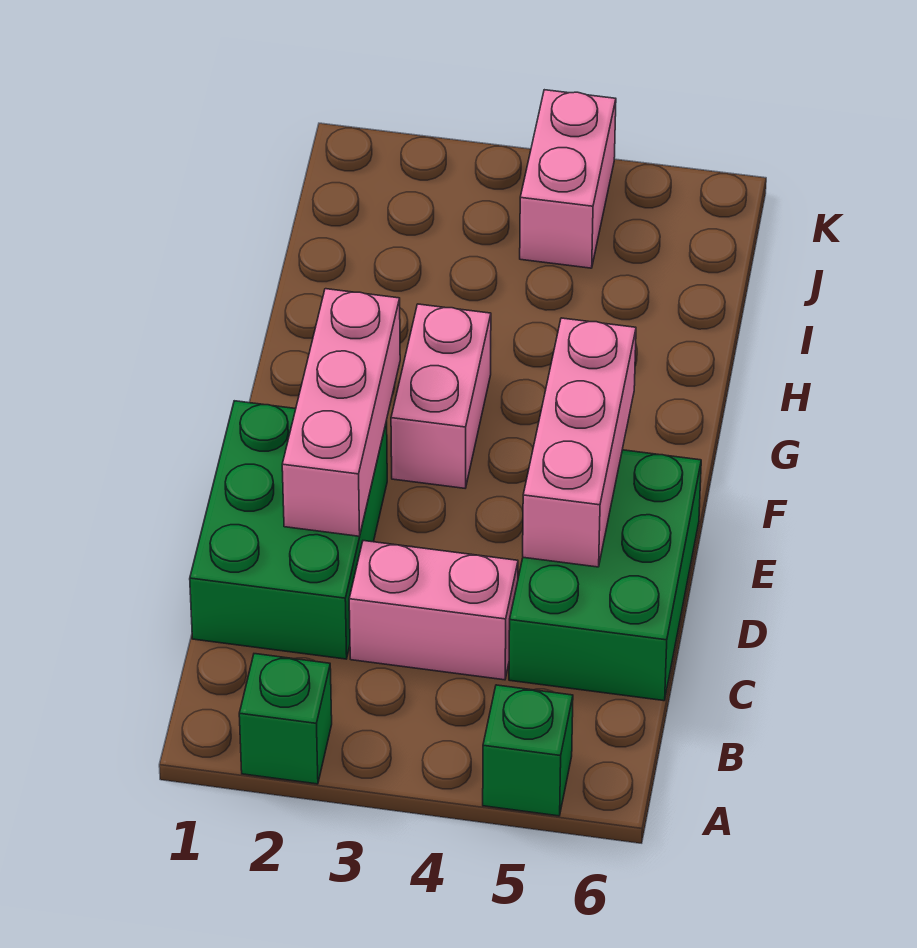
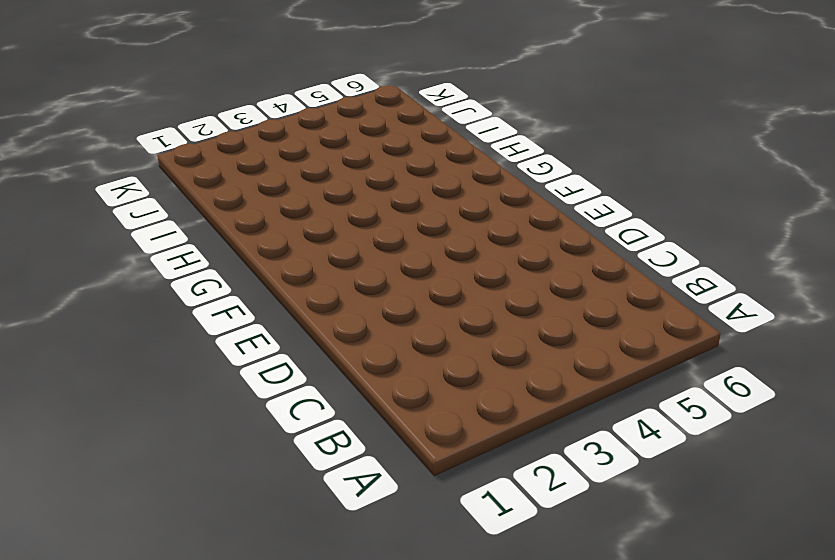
none -> green brick A2 level 1
none -> green brick A5 level 1

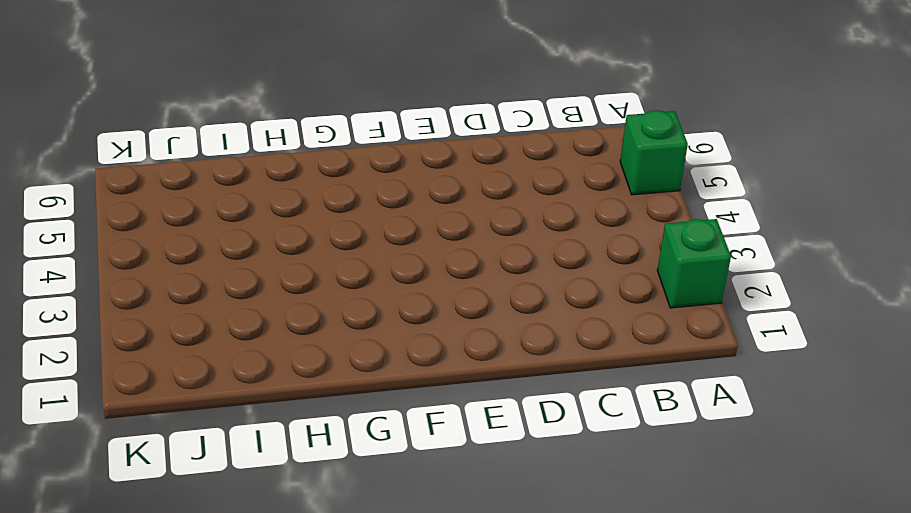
none -> green brick C1:E2 level 1
none -> pink brick C3:C4 level 1

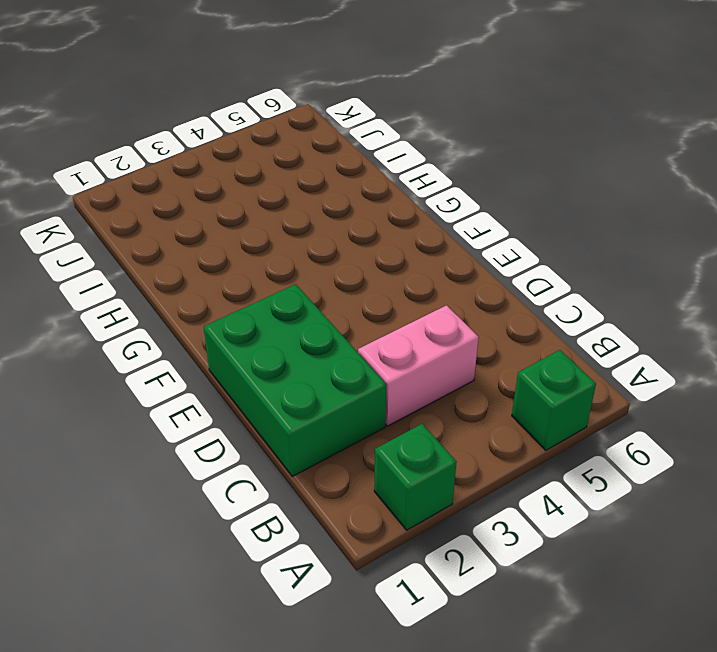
none -> green brick C5:E6 level 1
none -> pink brick F3:G3 level 1

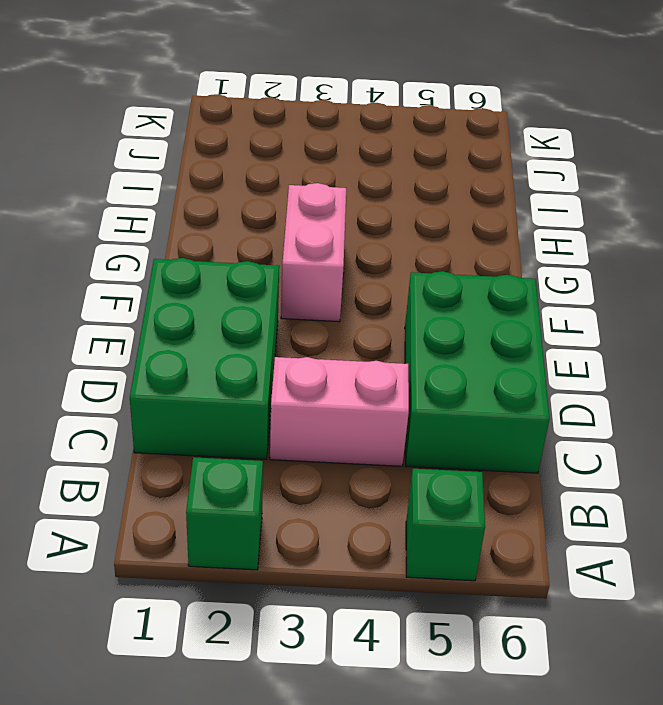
none -> pink brick J4:K4 level 1
none -> pink brick D2:F2 level 2

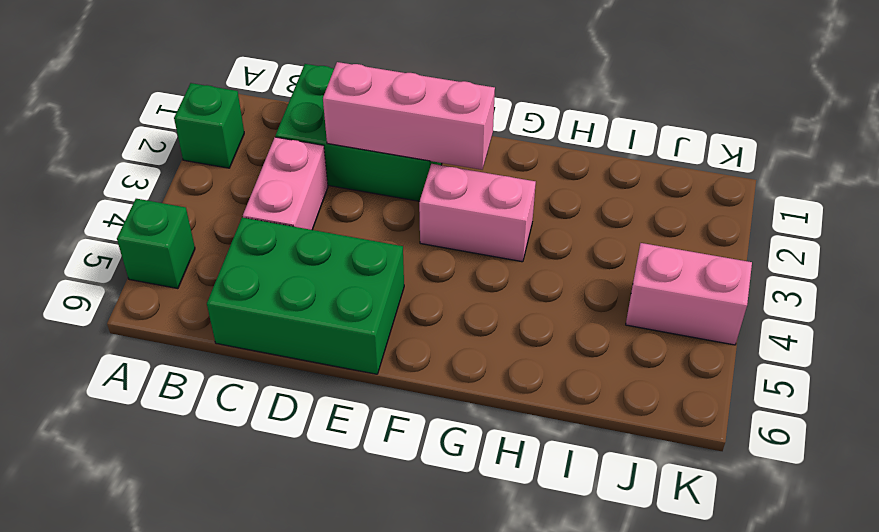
none -> pink brick D5:F5 level 2

